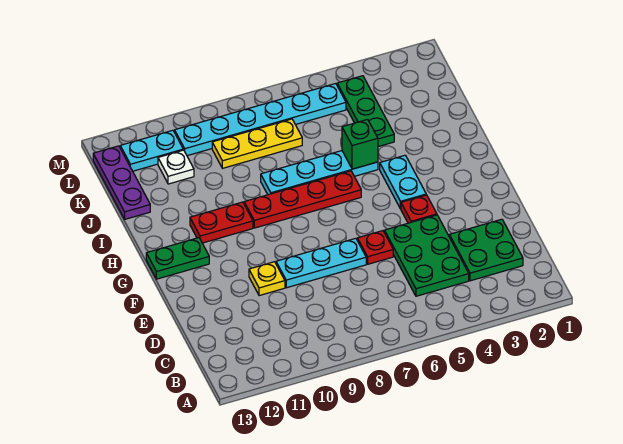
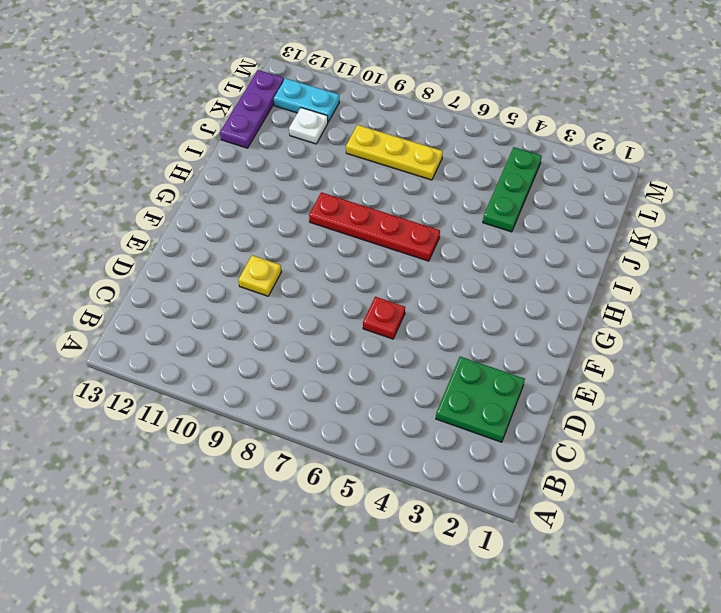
none -> green plate C4:E5 level 1
none -> cyan plate E7:E9 level 1
none -> red plate F4 level 1

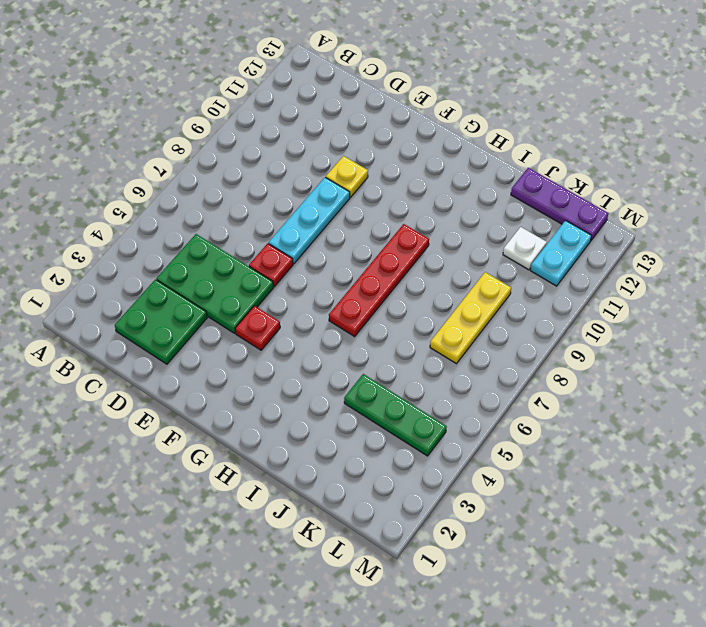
none -> cyan plate G4:H4 level 1
none -> green plate G12:G13 level 1
none -> red plate H10:H11 level 1

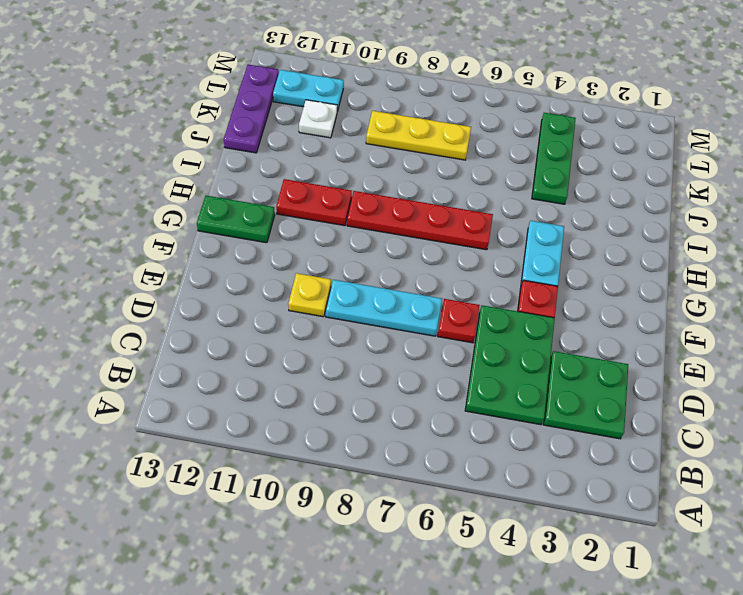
none -> cyan plate I5:I8 level 1
none -> cyan plate L5:L10 level 1
none -> green brick I5 level 2

